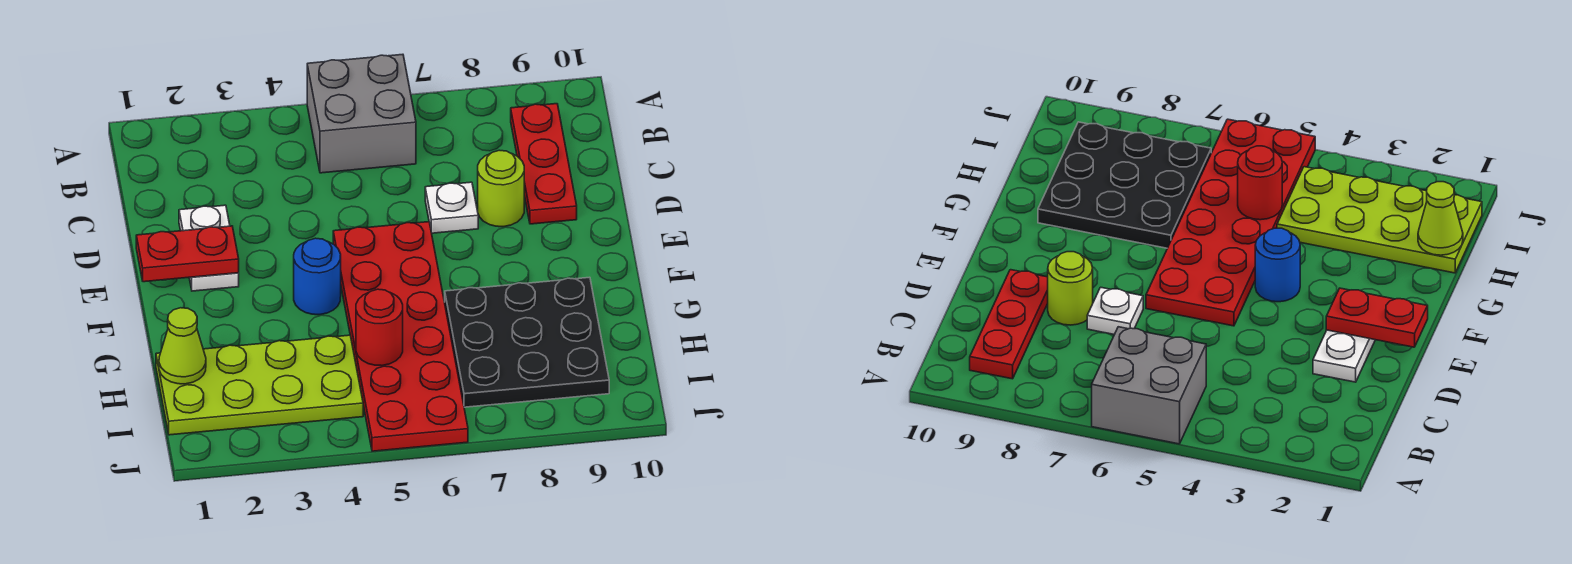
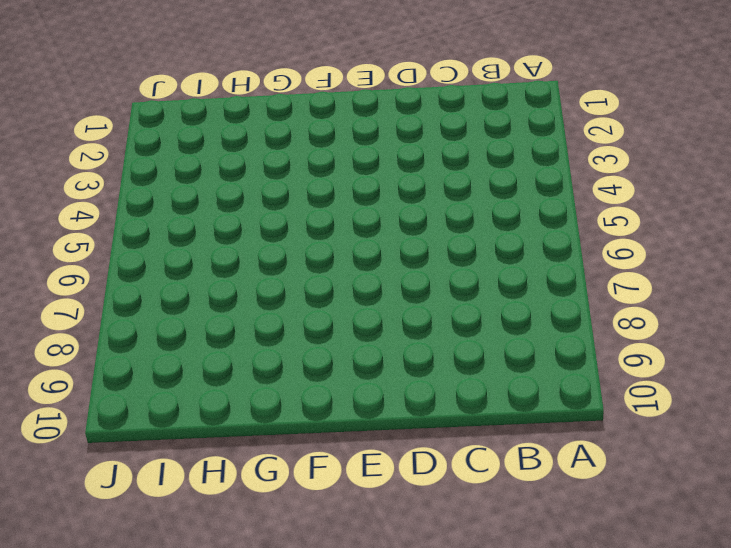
none -> grey brick A5:B6 level 1
none -> red plate B9:D9 level 1
none -> white plate D2:E2 level 1

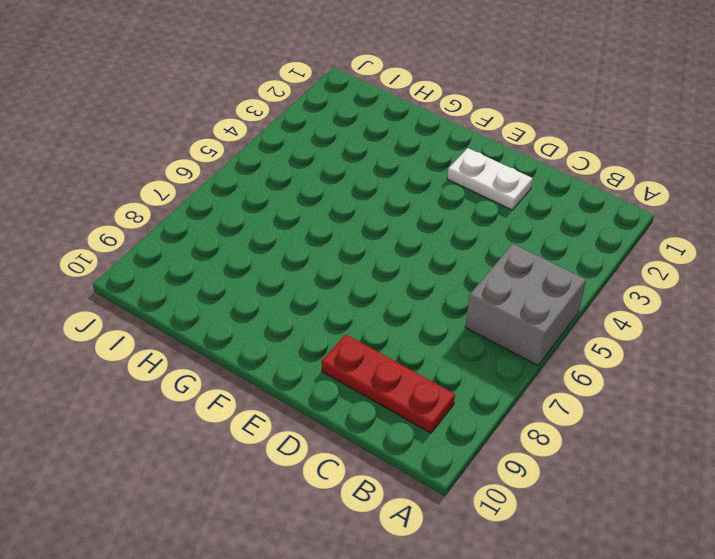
none -> white plate D7 level 1
none -> lime round brick D8 level 1
none -> red plate E5:J6 level 1

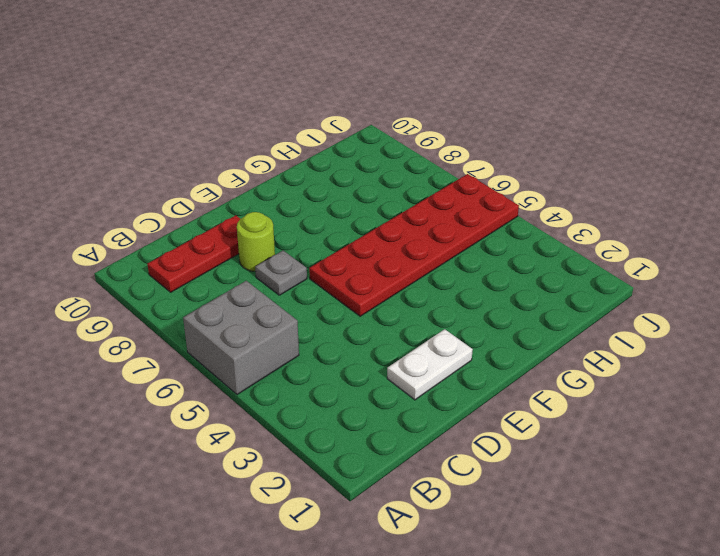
grey plate D7 level 1 -> white plate D7 level 1
none -> blue round brick F4 level 1
none -> black plate G7:I9 level 1
none -> lime plate H1:I4 level 1

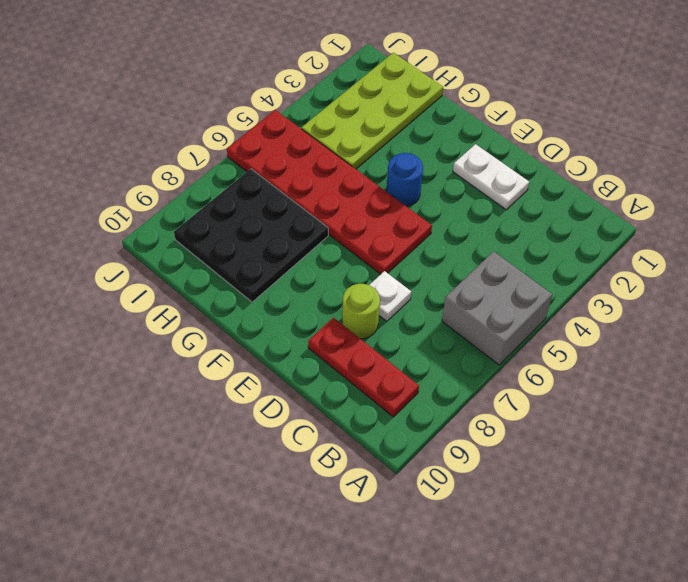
none -> red plate E1:E2 level 2
none -> lime cone H1 level 2
none -> red round brick H5 level 2

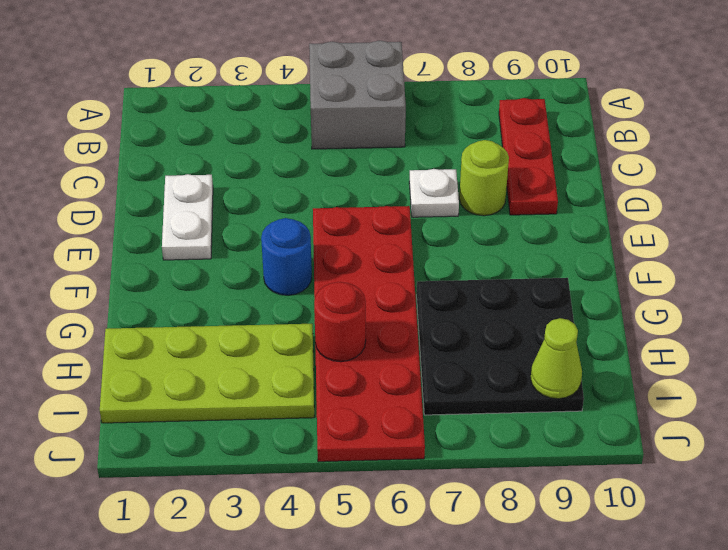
lime cone I9 level 2 -> lime cone H1 level 2
none -> red plate E1:E2 level 2

